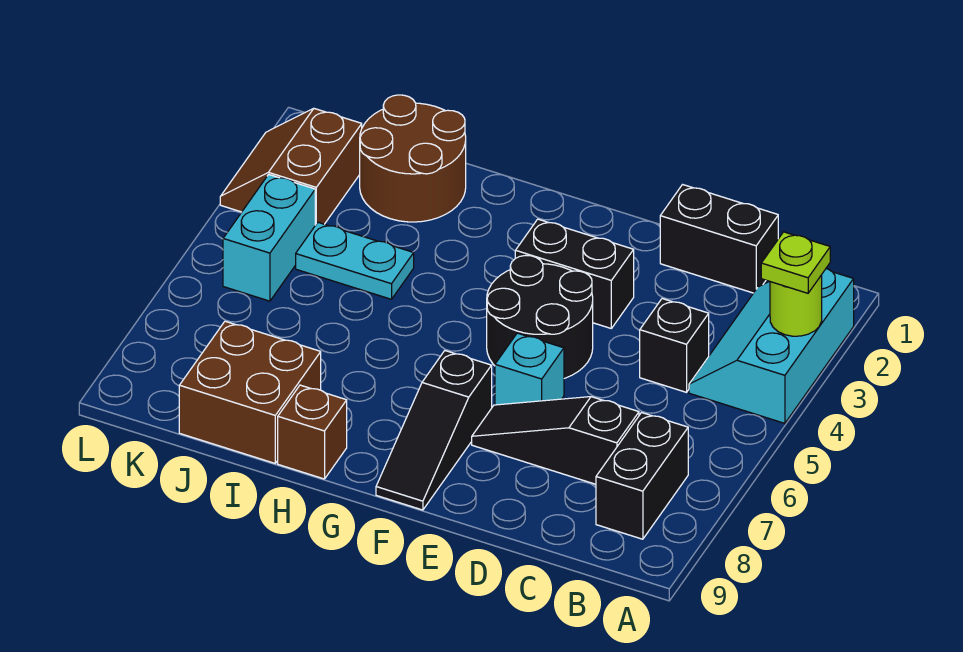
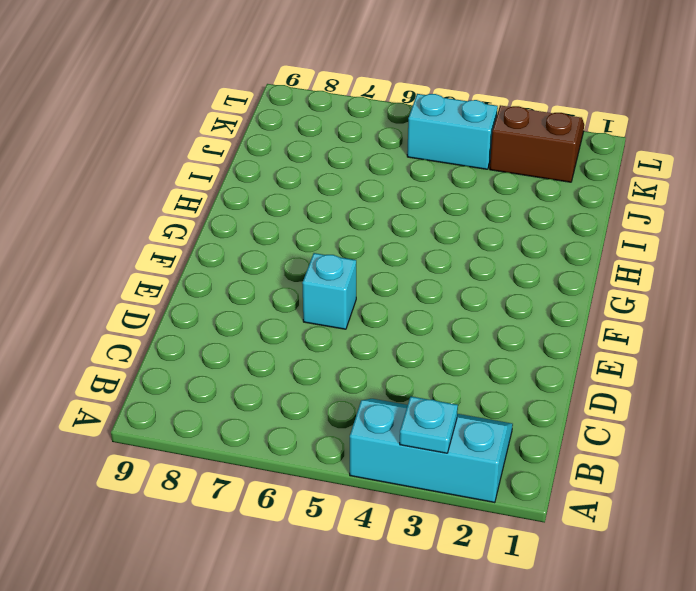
cyan plate A3 level 2 -> lime round brick A3 level 2
none -> black brick B7:B8 level 1
none -> black brick C1:D1 level 1
none -> black brick C4 level 1

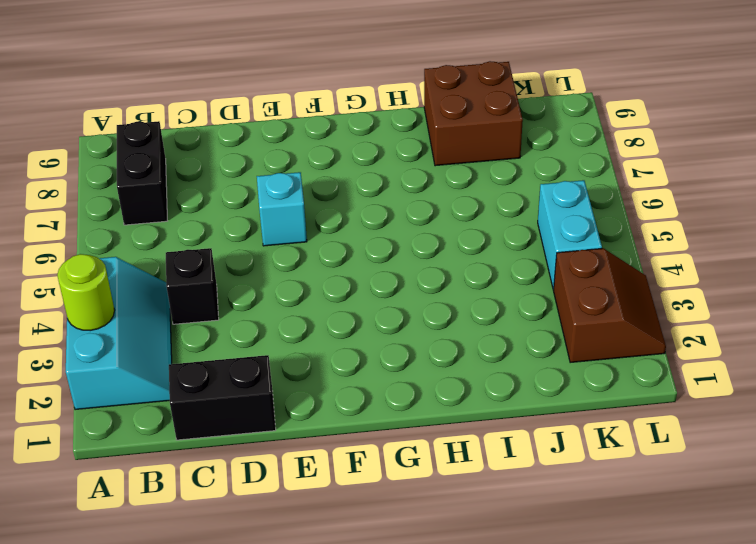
none -> black slope C7:E7 level 1 top C
none -> black brick E3:F3 level 1
none -> black round brick E4:F5 level 1

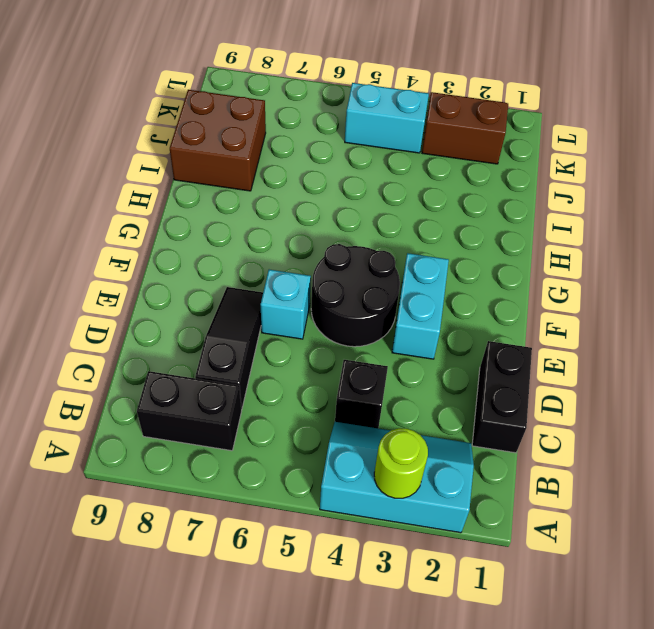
cyan brick E3:F3 level 1 -> black brick E3:F3 level 1
none -> black slope F7:F9 level 1 top 7
none -> brown brick H9 level 1
none -> brown round brick I1:J2 level 1

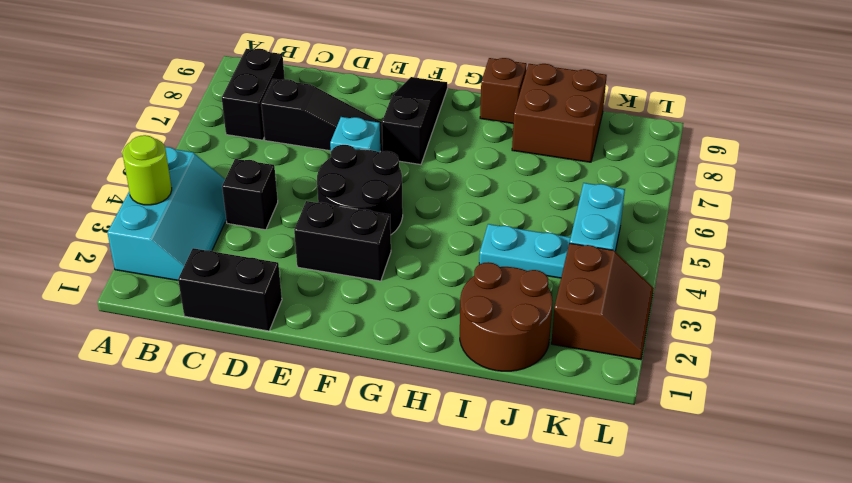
none -> lime plate A3 level 3

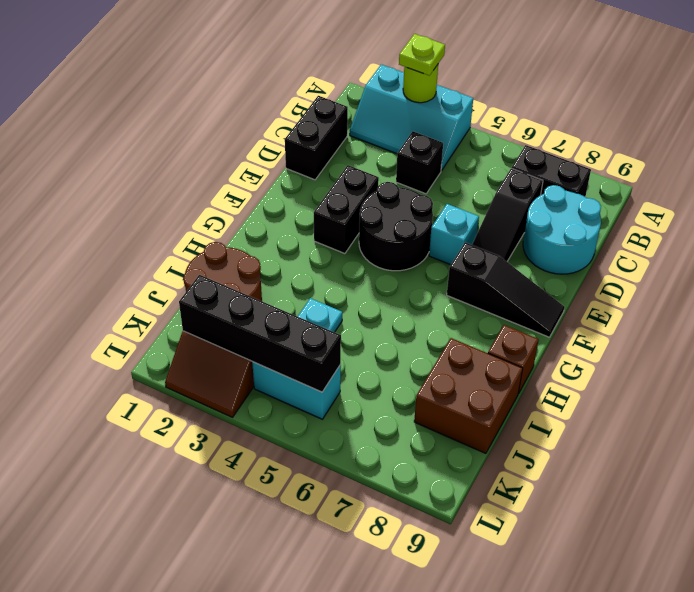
cyan round brick C8:D9 level 1 -> none
black brick K2:K5 level 2 -> none

